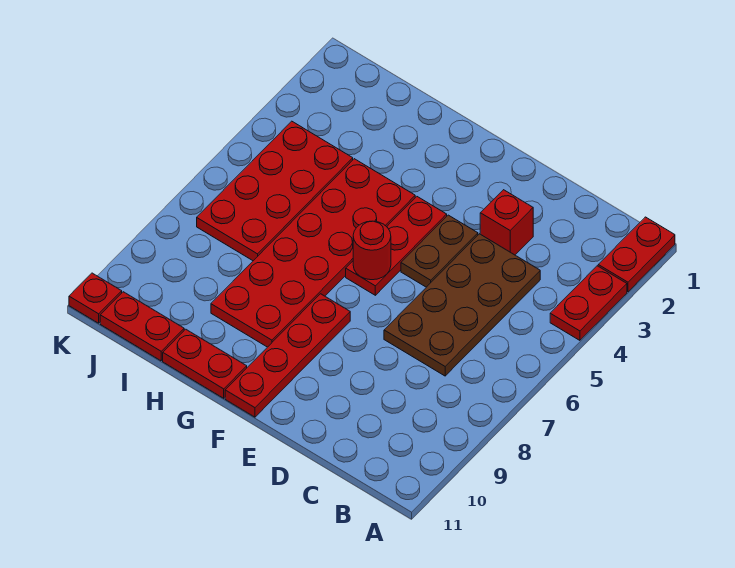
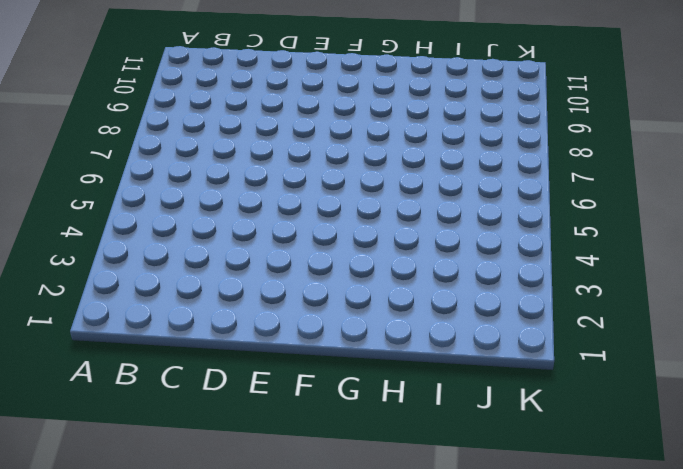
none -> red plate A1:A2 level 1
none -> red plate A3:A4 level 1
none -> brown plate C4:D7 level 1

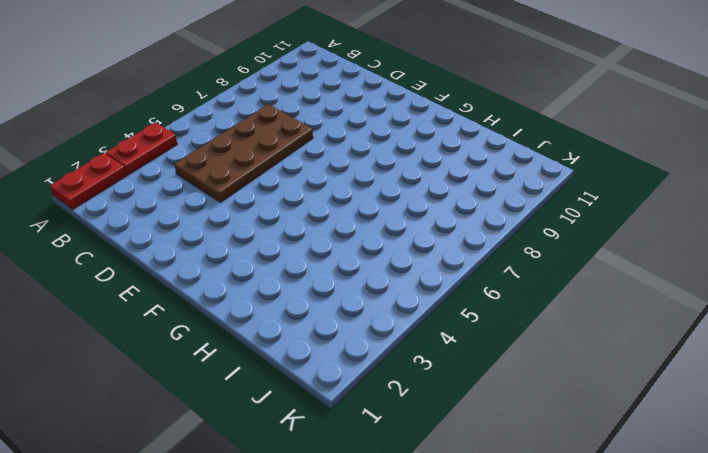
none -> red brick D3 level 1
none -> brown plate E4:E5 level 1
none -> red plate F4:F6 level 1

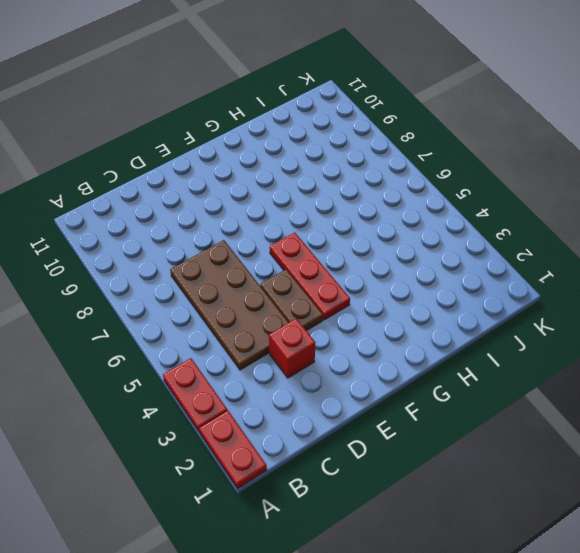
none -> red plate F8:F11 level 1
none -> red plate G4:H9 level 1
none -> red plate G11:H11 level 1

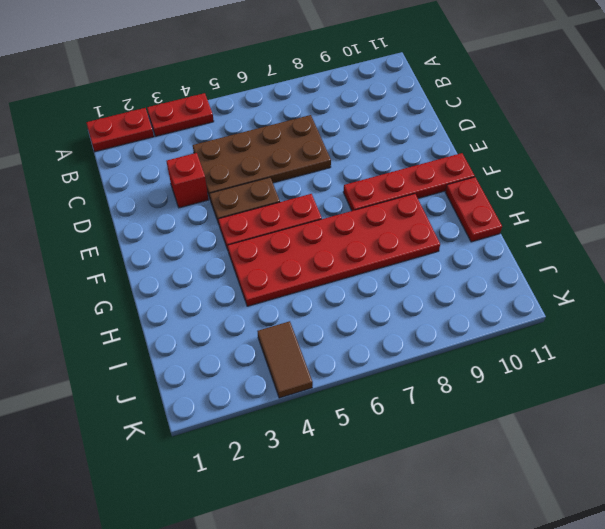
brown tile J4:K4 level 1 -> red plate I4:J7 level 1
none -> red plate I11:J11 level 1
none -> red plate K11 level 1
none -> red round brick F6 level 2

